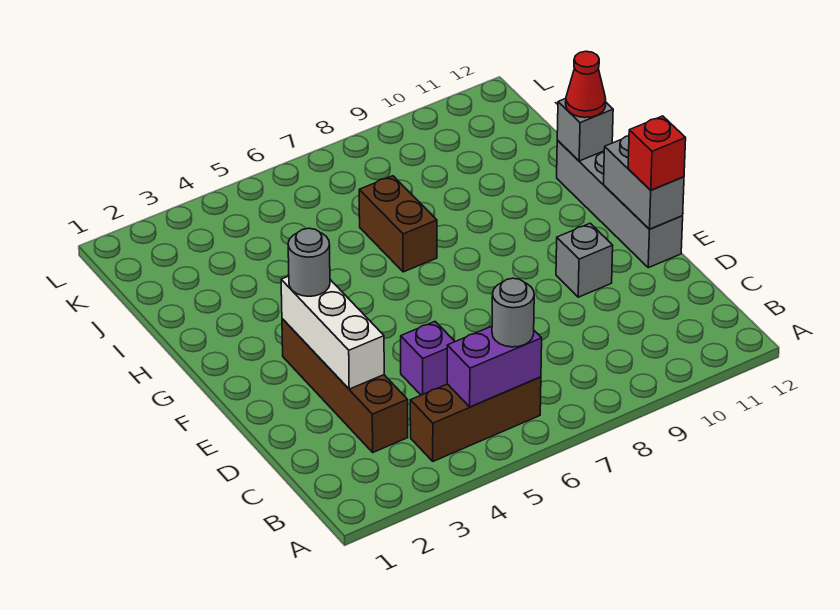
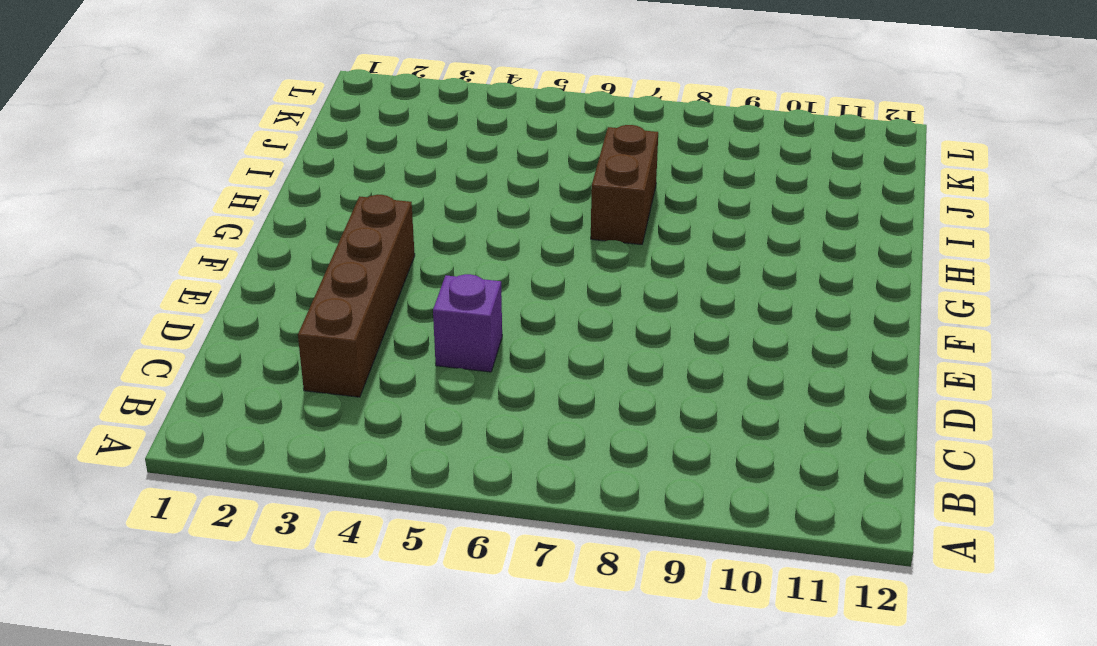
none -> brown brick B4:B6 level 1
none -> grey brick E10 level 1
none -> grey brick E12:H12 level 1

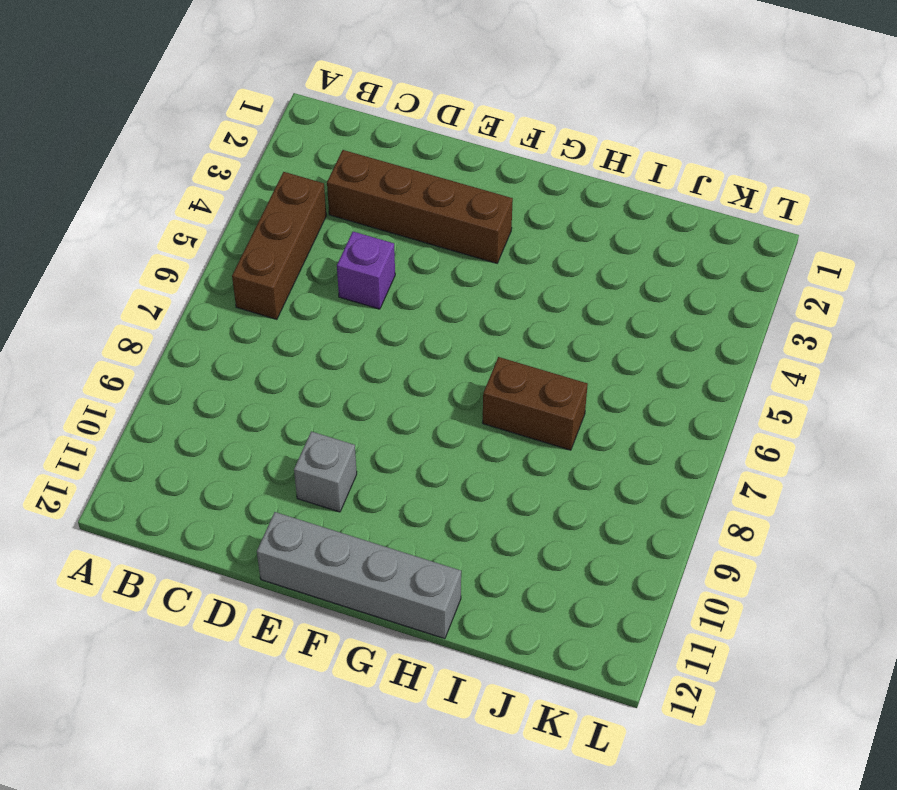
none -> purple brick B5:B6 level 2
none -> white brick D3:F3 level 2
none -> grey brick E12:F12 level 2

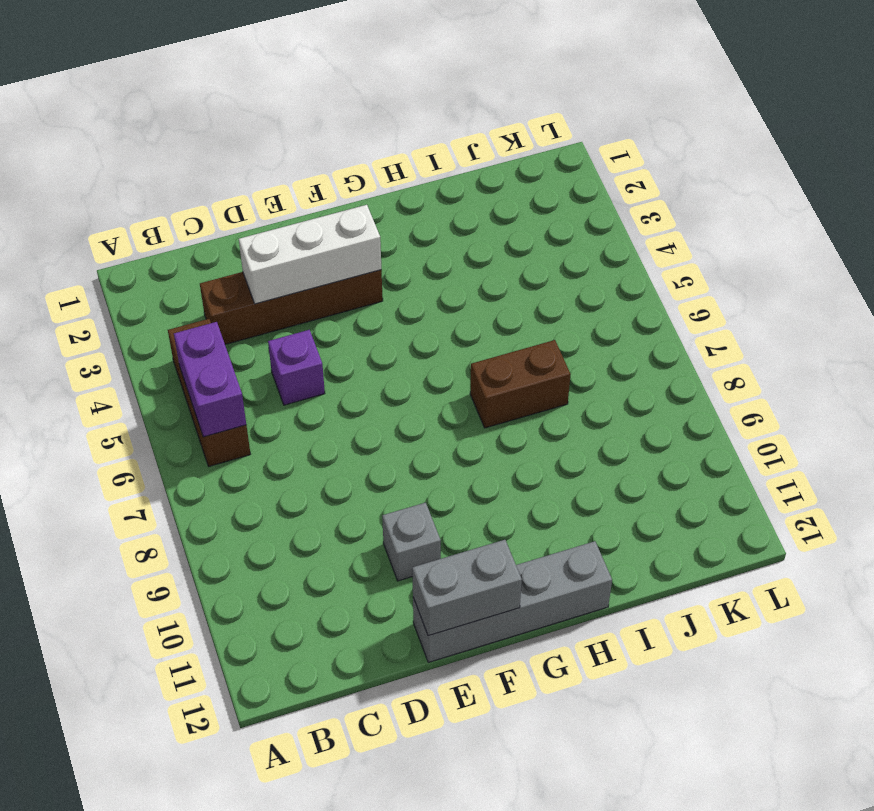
none -> grey brick H12 level 2
none -> grey round brick B6 level 3
none -> red brick E12 level 3

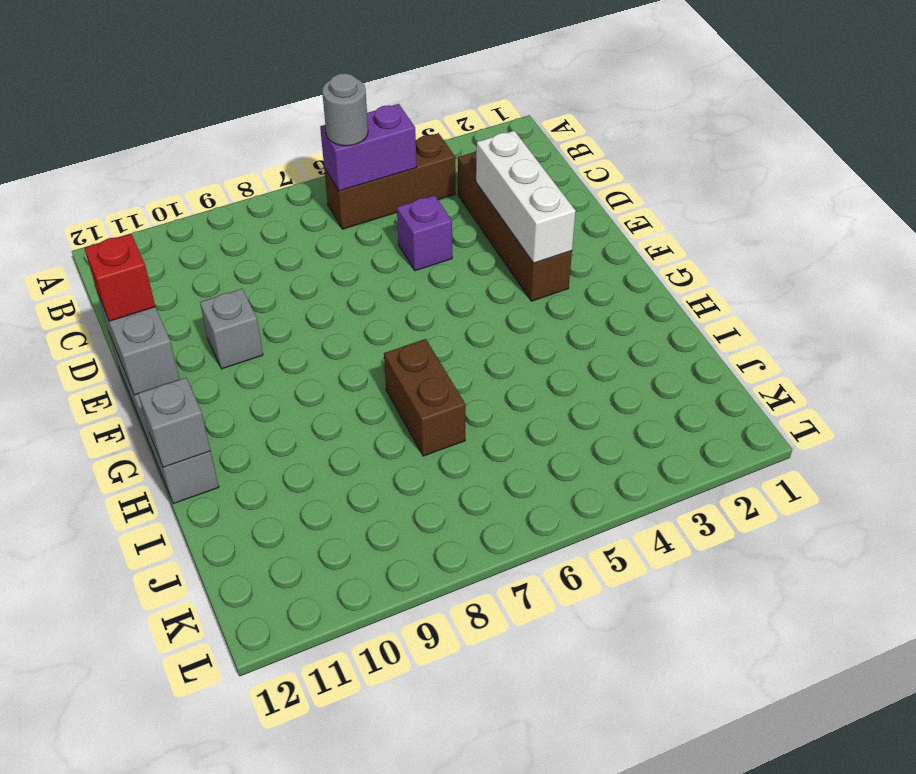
none -> grey round brick F3 level 3
none -> red cone H12 level 3

